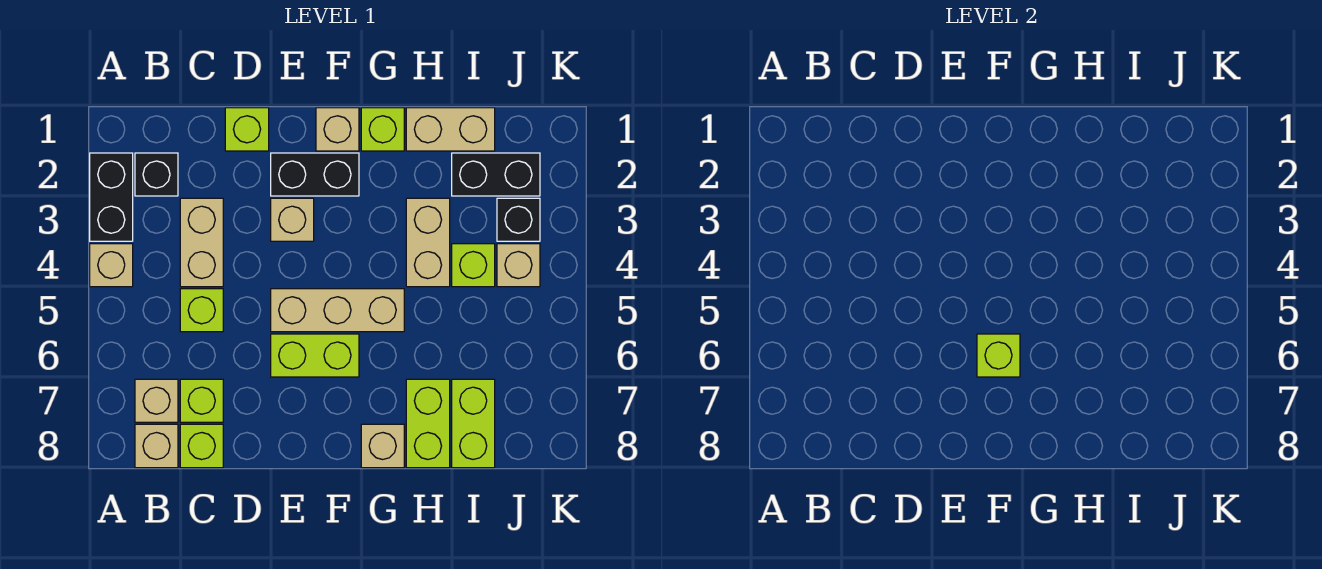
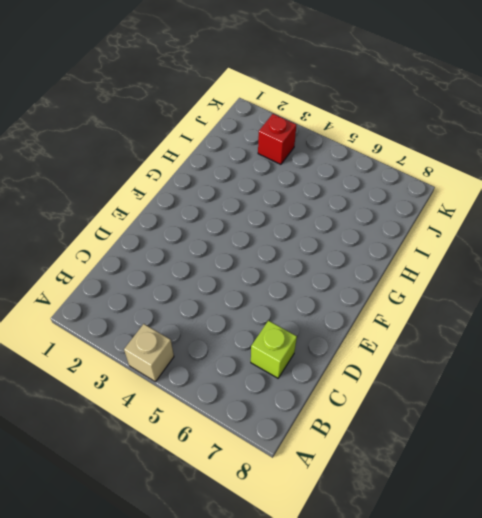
red brick J3 level 1 -> black brick J3 level 1
none -> black brick A2:A3 level 1
none -> black brick B2 level 1
none -> tan brick B7 level 1

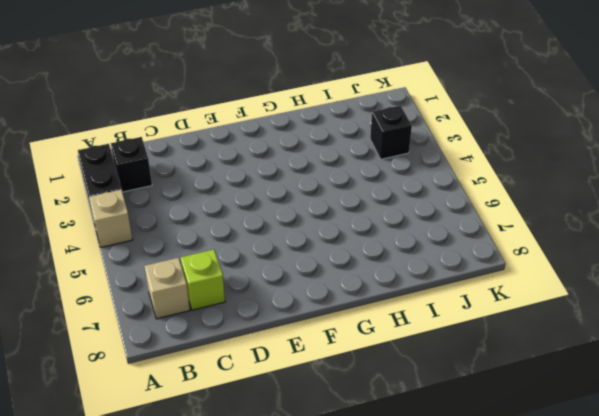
none -> tan brick B8 level 1
none -> tan brick C3:C4 level 1
none -> lime brick C5 level 1

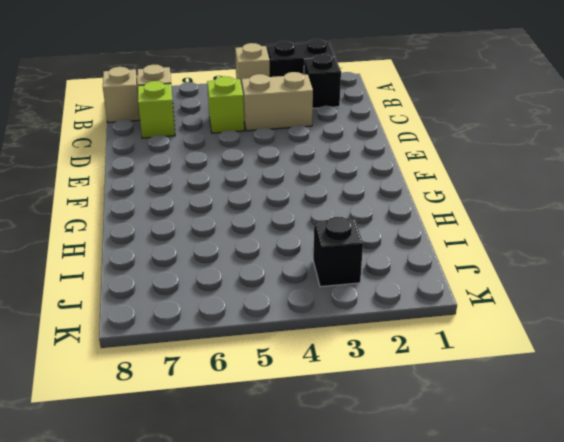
none -> lime brick C8 level 1
none -> lime brick D1 level 1
none -> black brick E2:F2 level 1

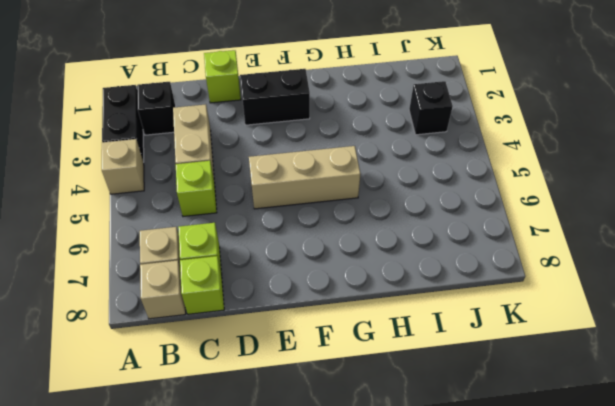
none -> tan brick E3 level 1
none -> lime brick E6:F6 level 1
none -> tan brick F1 level 1

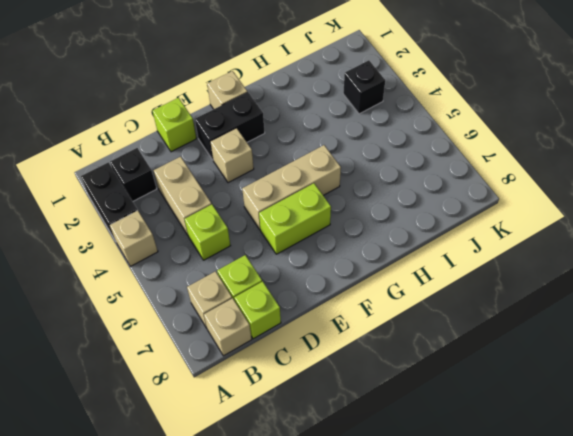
none -> lime brick G1 level 1
none -> tan brick G8 level 1
none -> tan brick H1:I1 level 1

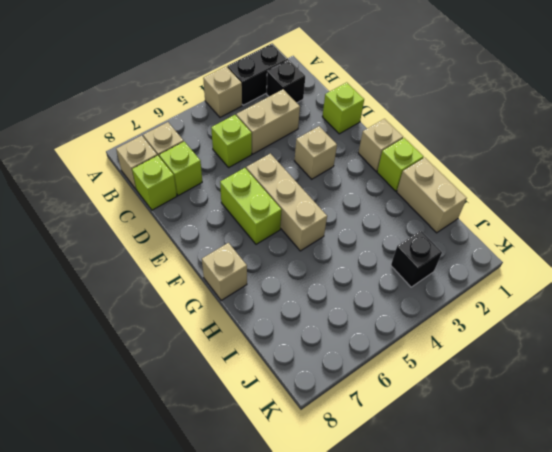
none -> black brick E2:F2 level 1
none -> tan brick H3:H4 level 1
none -> lime brick H7:H8 level 1

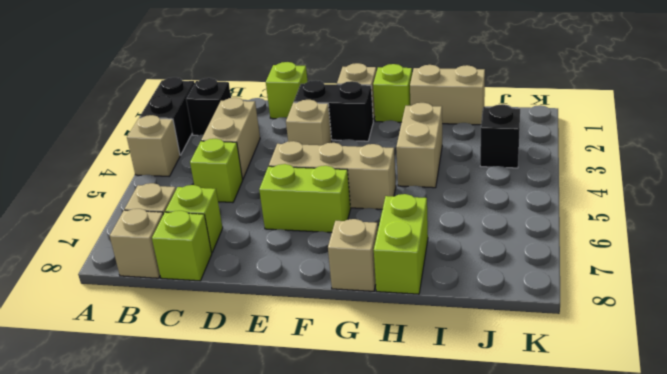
none -> black brick I2:J2 level 1
none -> lime brick I4 level 1
none -> lime brick I7:I8 level 1

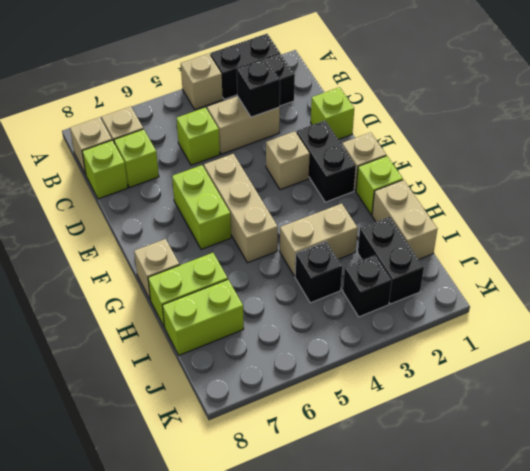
black brick C3 level 2 -> none
black brick I4 level 1 -> lime brick I4 level 1
none -> tan brick J4 level 1
none -> lime brick F6 level 2

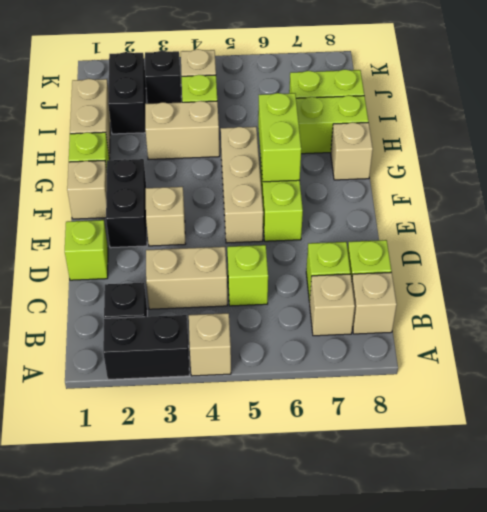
lime brick F6:G6 level 2 -> lime brick F6 level 2

